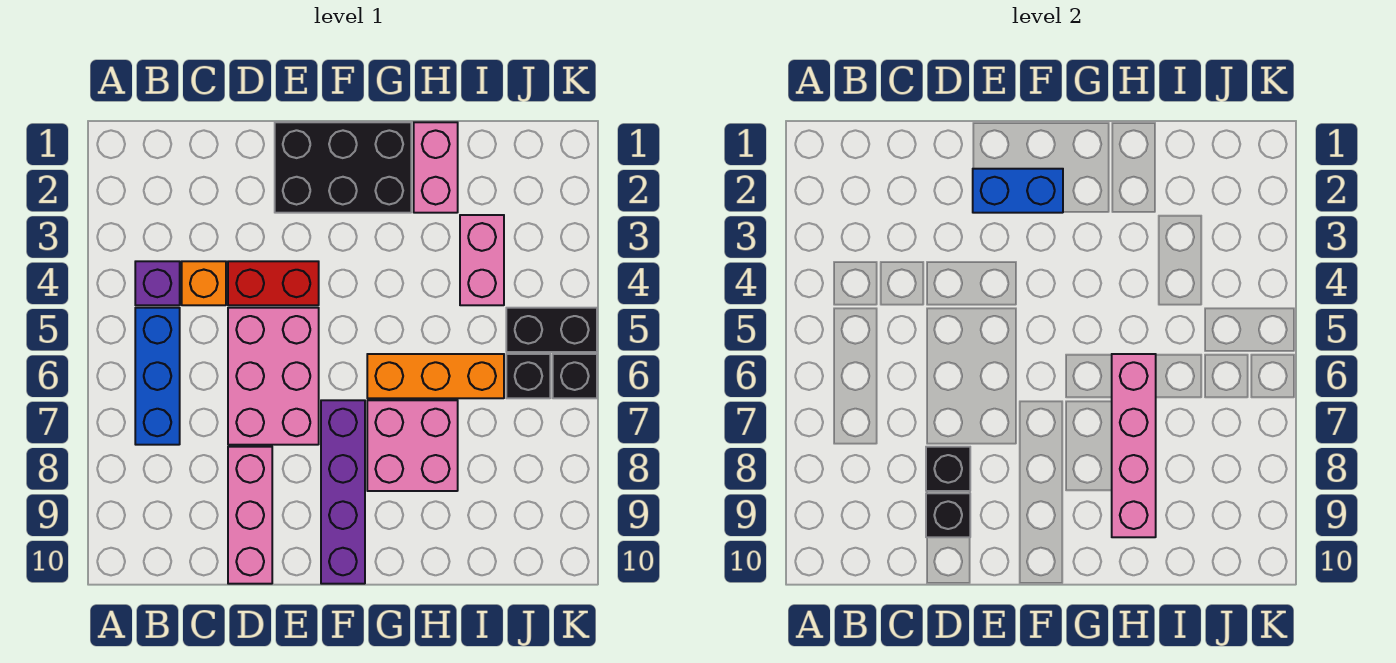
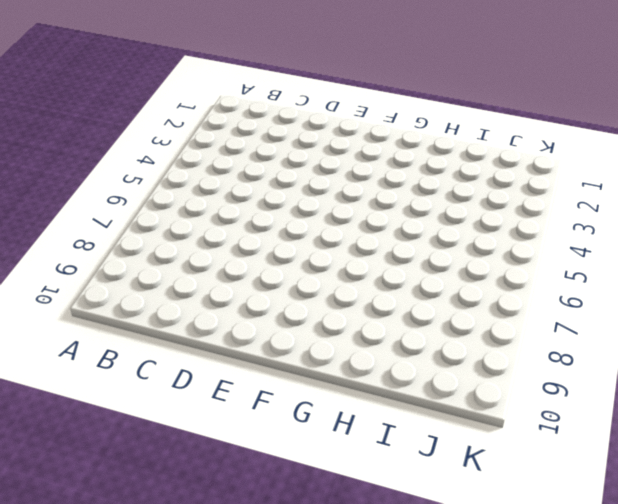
none -> purple brick B4 level 1
none -> blue brick B5:B7 level 1
none -> orange brick C4 level 1

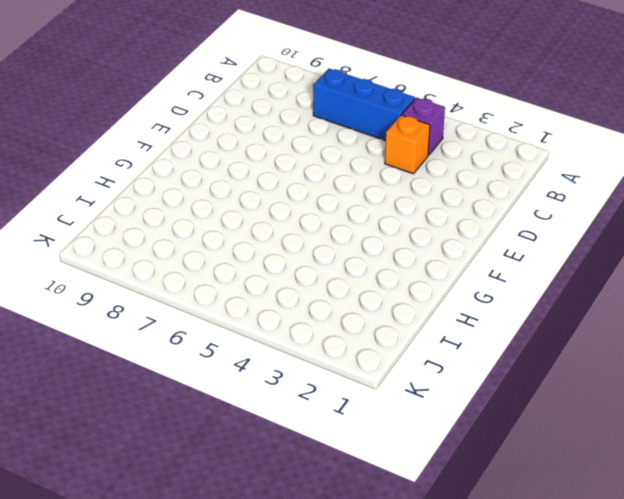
none -> red brick D4:E4 level 1
none -> pink brick D5:E7 level 1
none -> pink brick D8:D10 level 1

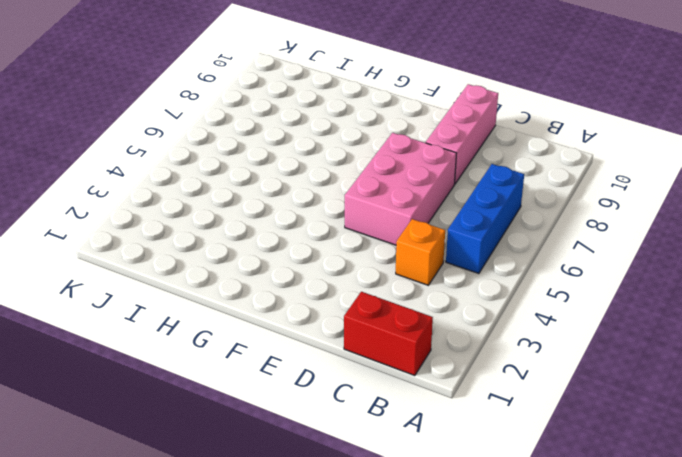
red brick B1:C1 level 1 -> red brick D4:E4 level 1
none -> purple brick B4 level 1
none -> black brick E1:G2 level 1
none -> purple brick F7:F10 level 1

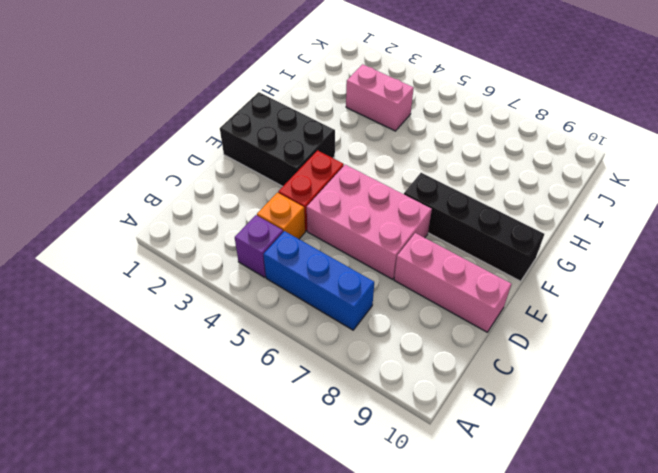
black brick E1:F3 level 1 -> black brick E1:G2 level 1
black brick F7:F10 level 1 -> purple brick F7:F10 level 1
none -> orange brick G6:I6 level 1
none -> pink brick G7:H8 level 1
none -> pink brick H1:H2 level 1

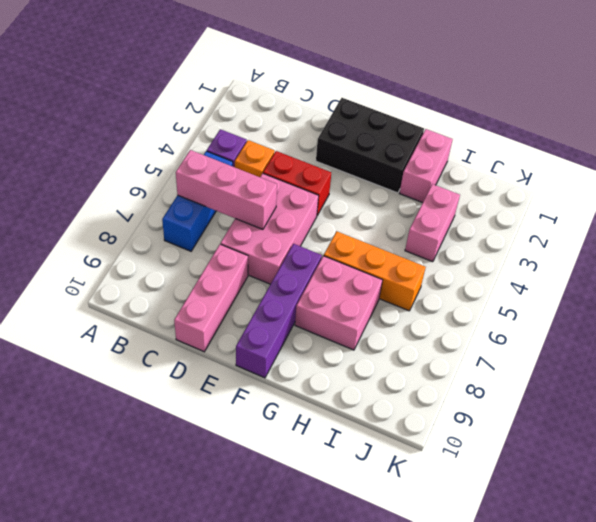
pink brick B6:D6 level 2 -> none
none -> black brick J5:K5 level 1
none -> black brick J6 level 1
none -> black brick K6 level 1

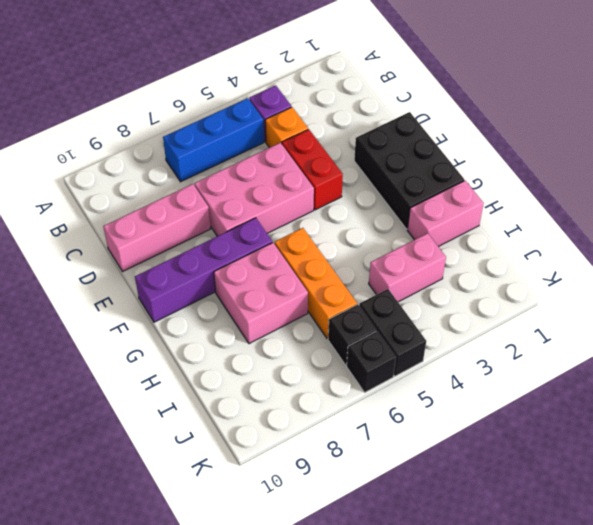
none -> black brick D8 level 2
none -> black brick D9 level 2
none -> blue brick E2:F2 level 2

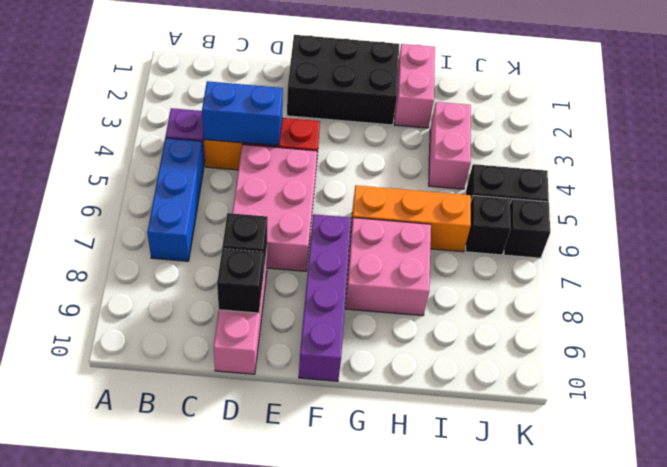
blue brick C4:D4 level 2 -> blue brick E2:F2 level 2
none -> pink brick H6:H9 level 2

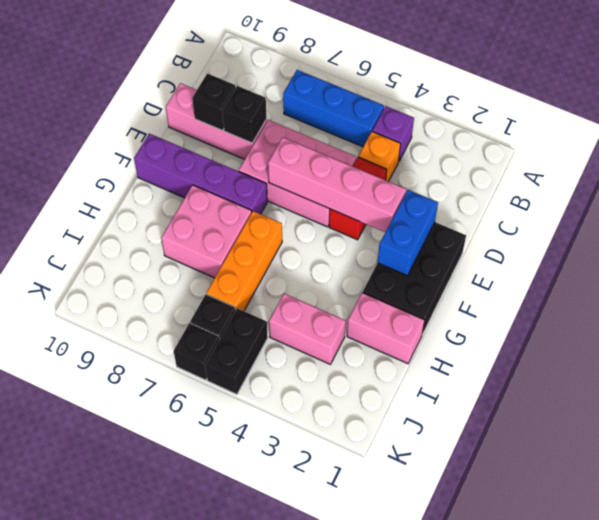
pink brick E3:E6 level 2 -> pink brick H6:H9 level 2

